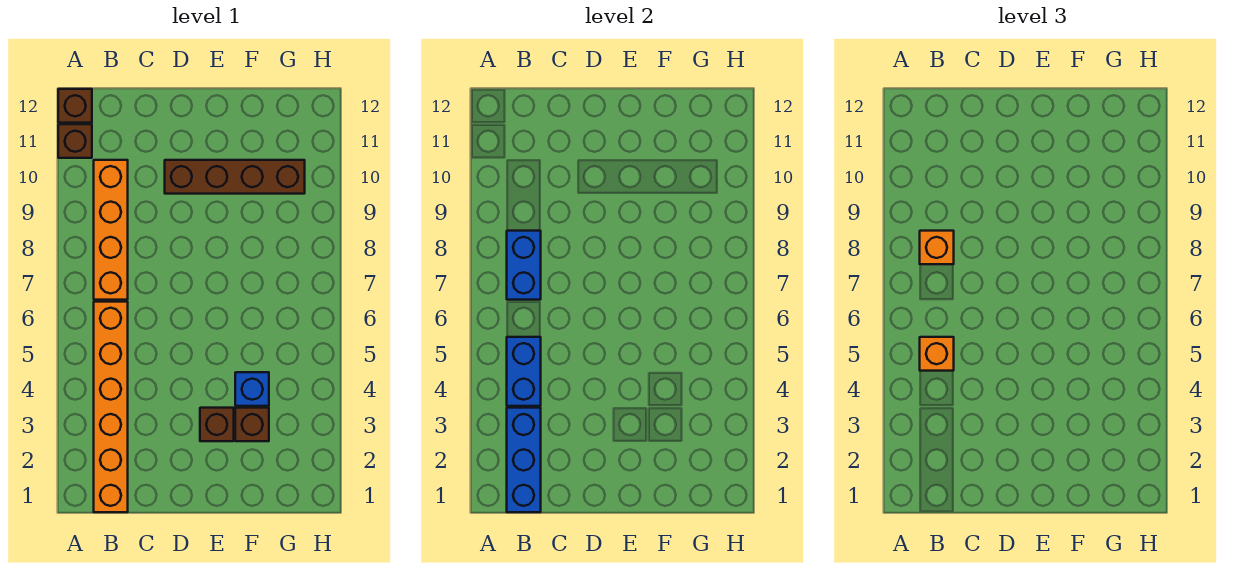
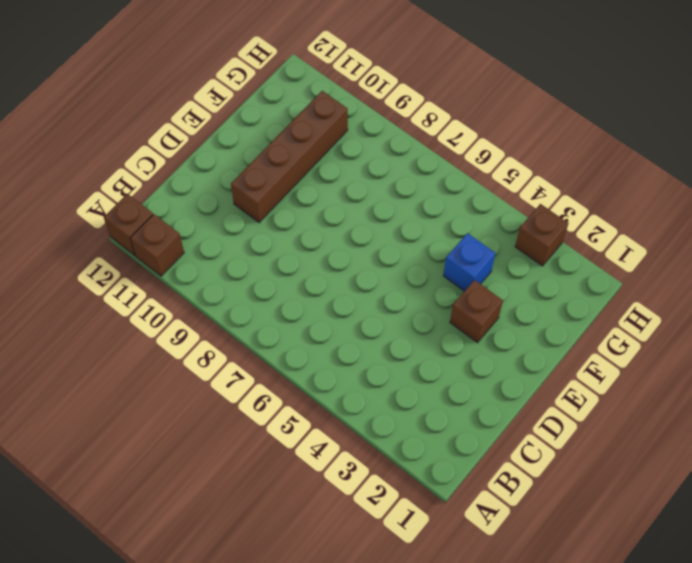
brown brick H3 level 1 -> brown brick F3 level 1
none -> orange brick B1:B6 level 1
none -> orange brick B7:B10 level 1
none -> blue brick B1:B3 level 2

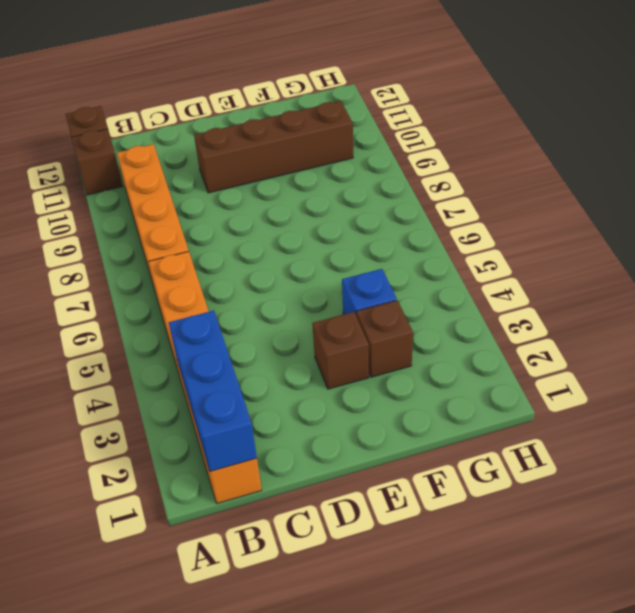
none -> blue brick B4:B5 level 2
none -> blue brick B7:B8 level 2
none -> orange brick B5 level 3

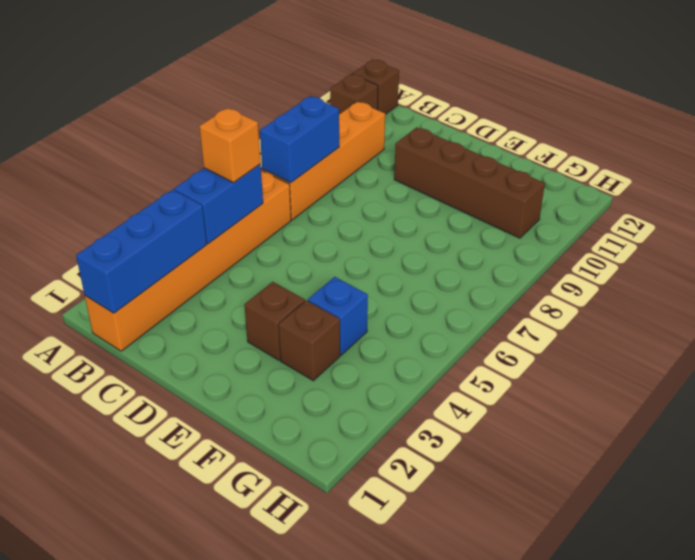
none -> orange brick B8 level 3

